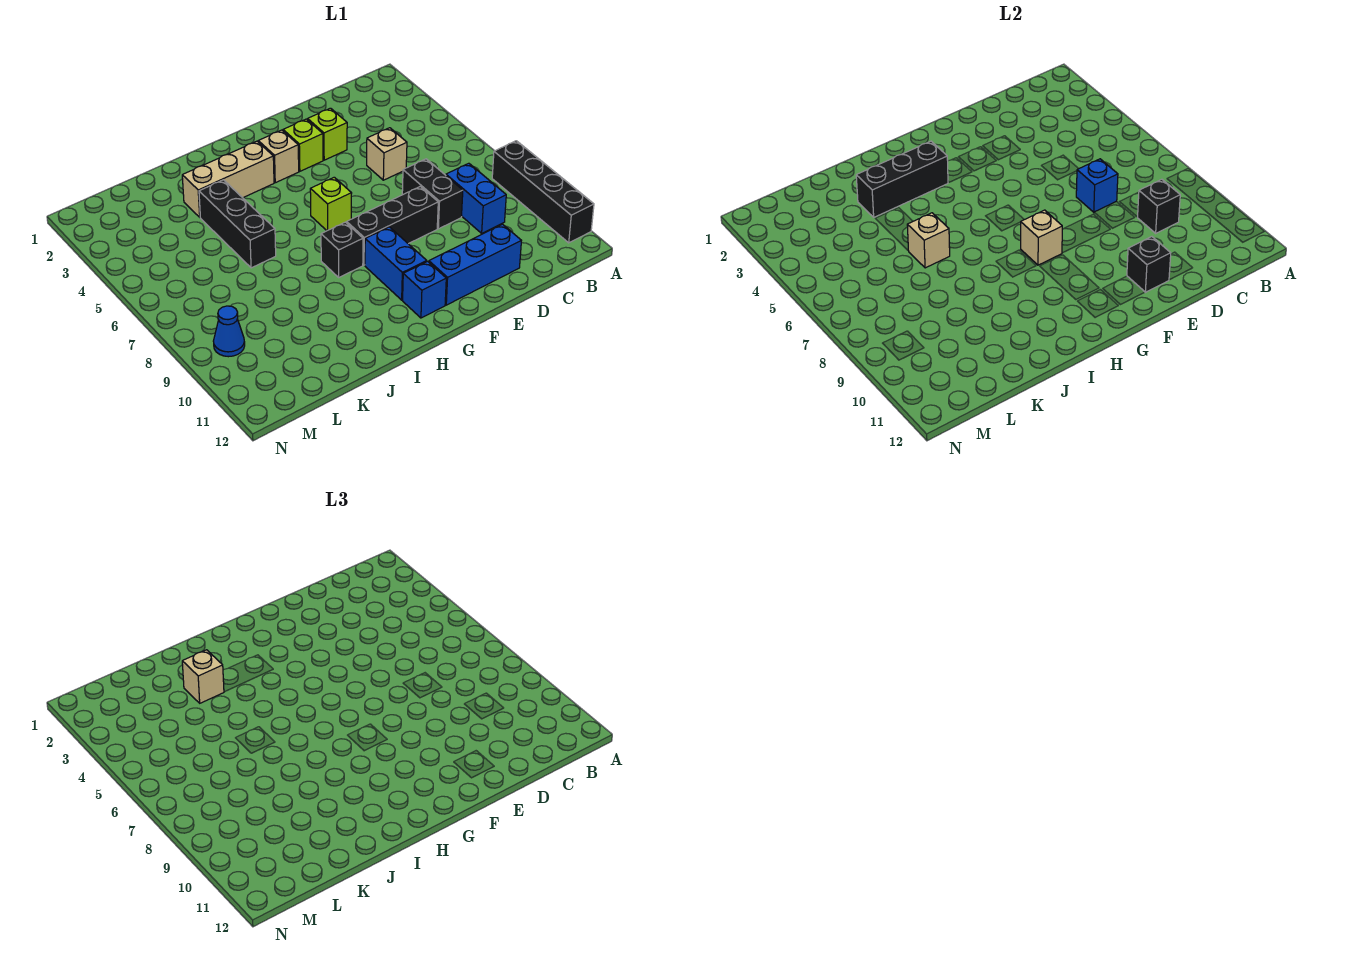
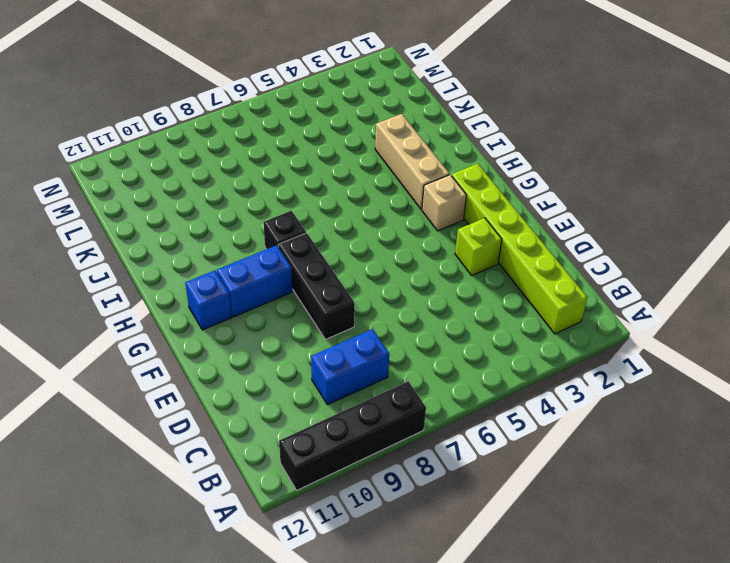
lime brick B2:G2 level 1 -> none
none -> tan brick D5 level 1
none -> black brick D7:D8 level 1
none -> blue brick D11:F11 level 1

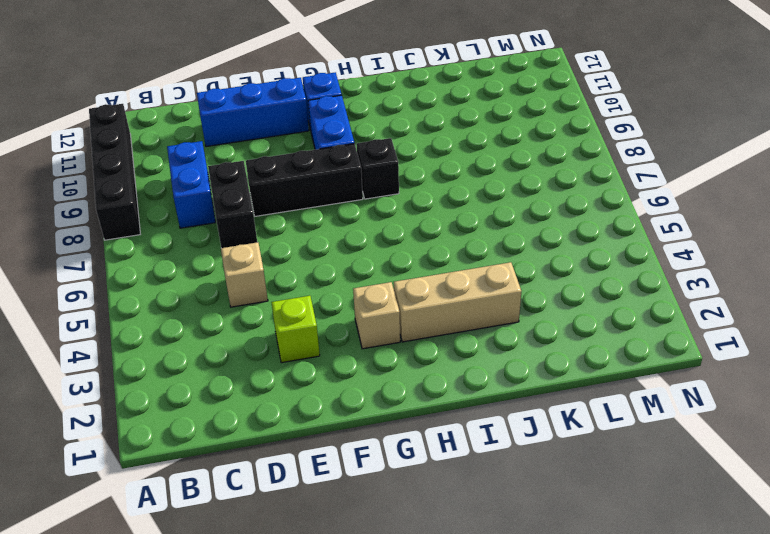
none -> lime brick F3 level 1
none -> lime brick G6 level 1
none -> black brick J4:J6 level 1

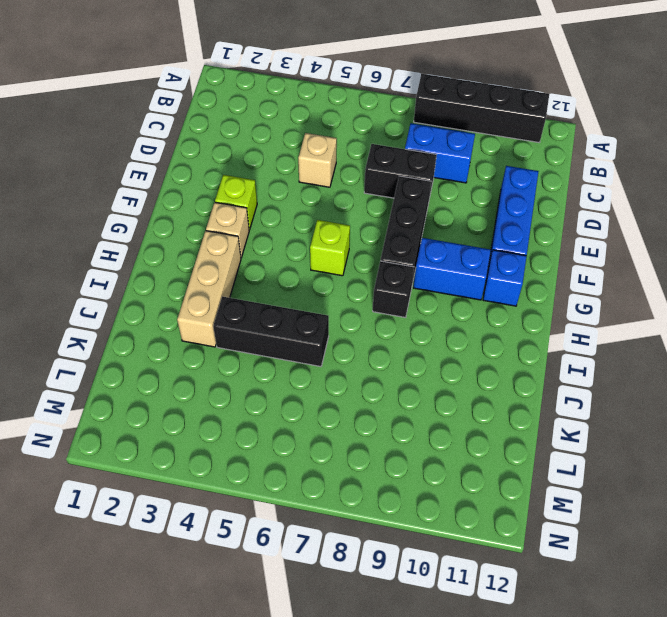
none -> lime brick E3 level 1
none -> blue cone M9 level 1
none -> black brick C9 level 2

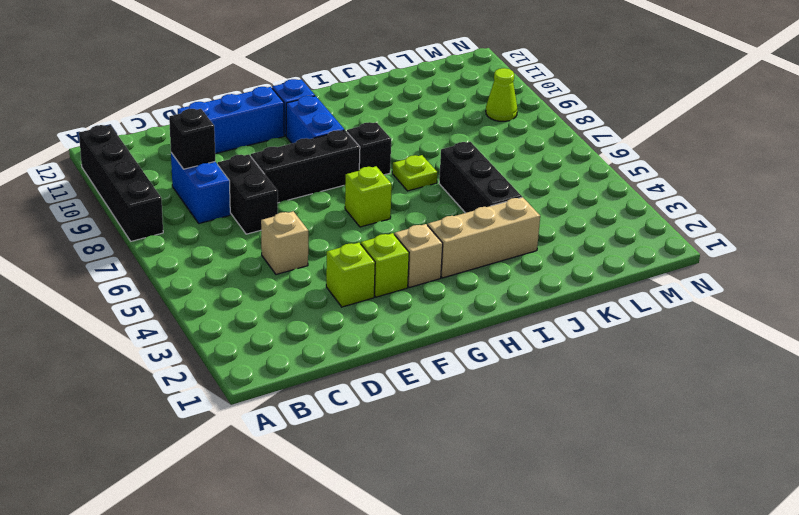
lime plate I7 level 1 -> none
lime cone M9 level 1 -> blue cone M9 level 1
none -> blue brick D7 level 2
none -> black brick E11 level 2
none -> tan brick G8 level 2

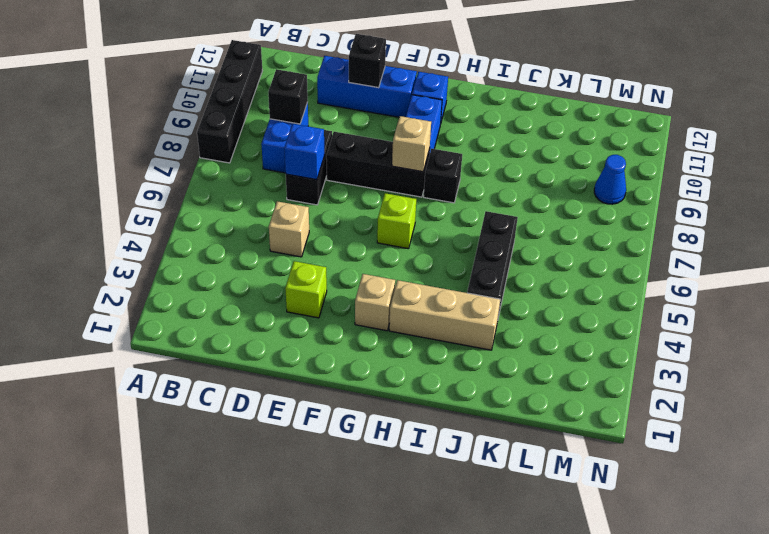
none -> lime brick F3 level 1
none -> black brick H3:J3 level 2
none -> tan brick J6 level 2

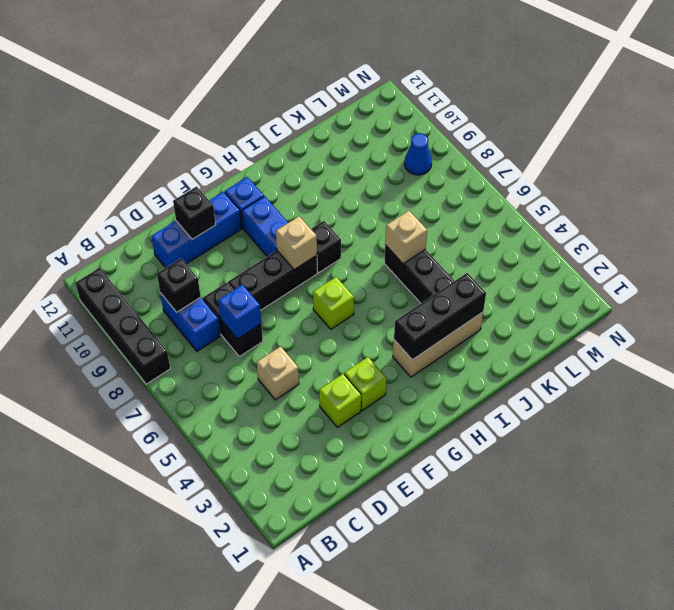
none -> tan brick G3 level 1
none -> tan brick J3 level 3

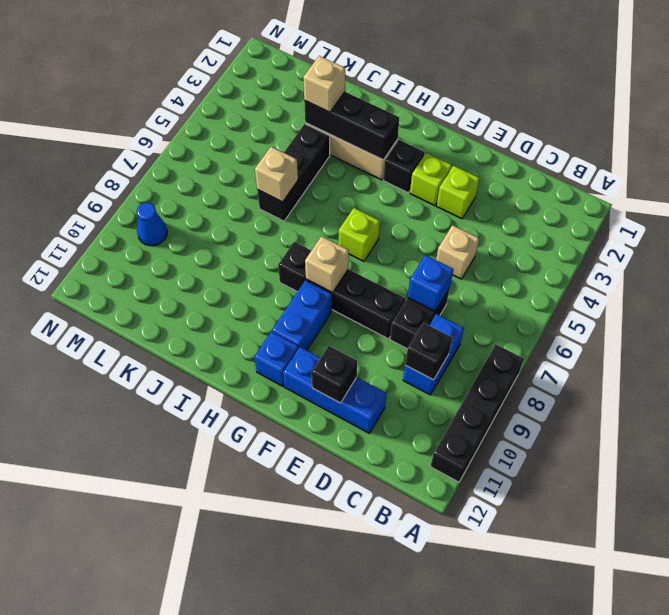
black brick G3 level 1 -> tan brick G3 level 1

